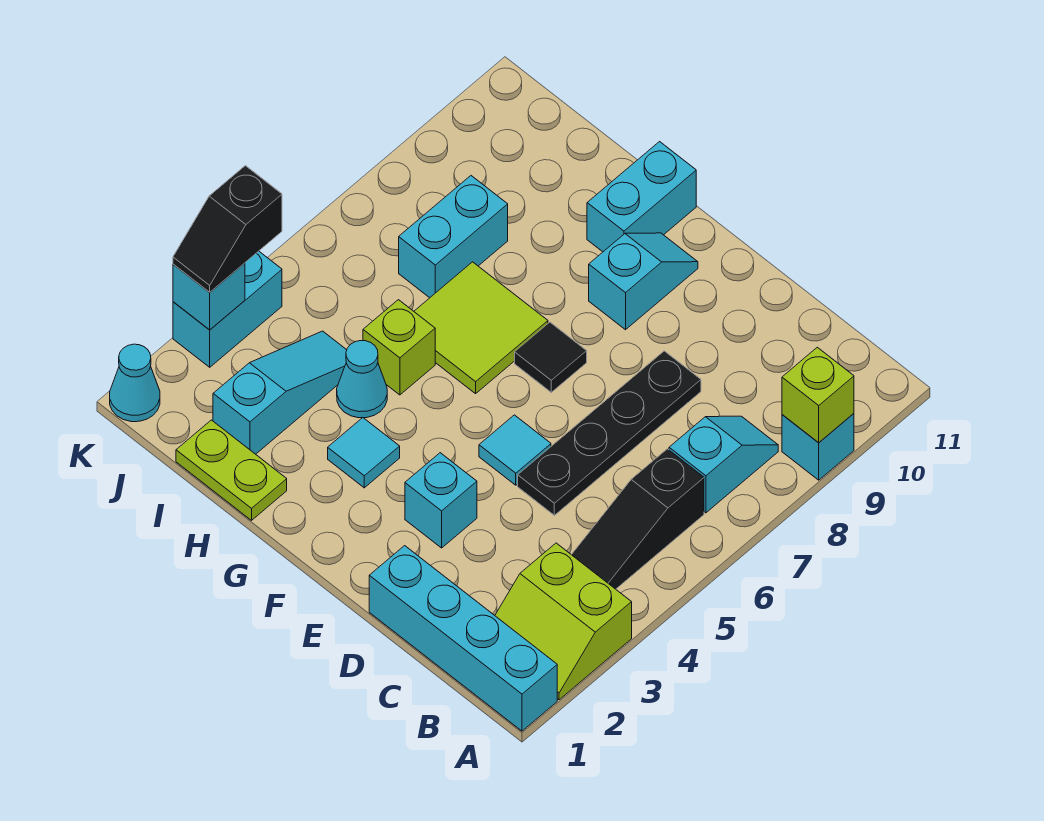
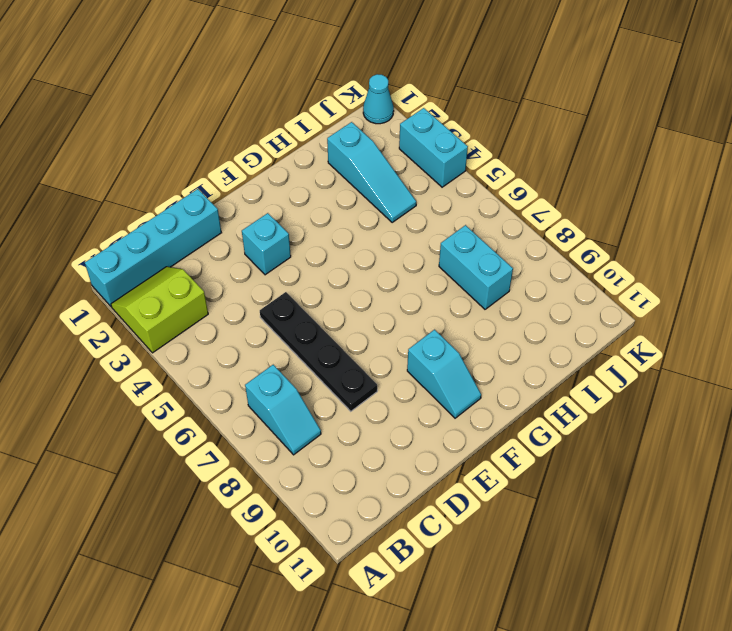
none -> cyan brick A9 level 1
none -> black slope B4:B6 level 1 top 6
none -> cyan tile E5 level 1

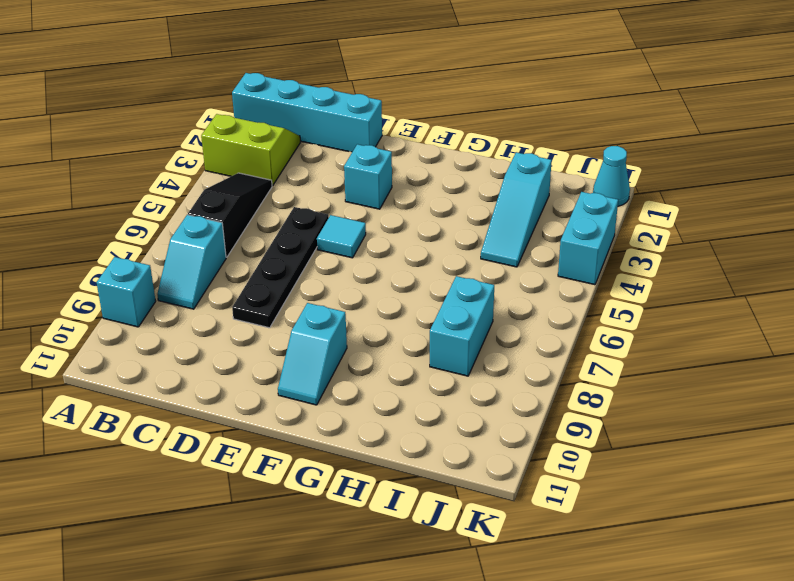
none -> black tile F7 level 1
none -> cyan tile G3 level 1
none -> lime tile G6:H7 level 1

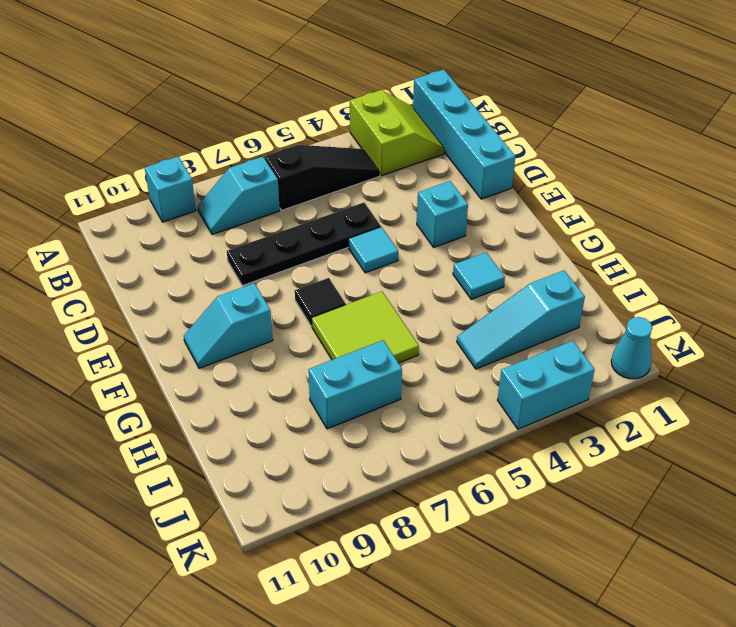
none -> cyan brick G10:G11 level 1
none -> lime plate H1:I1 level 1
none -> cyan cone H4 level 1

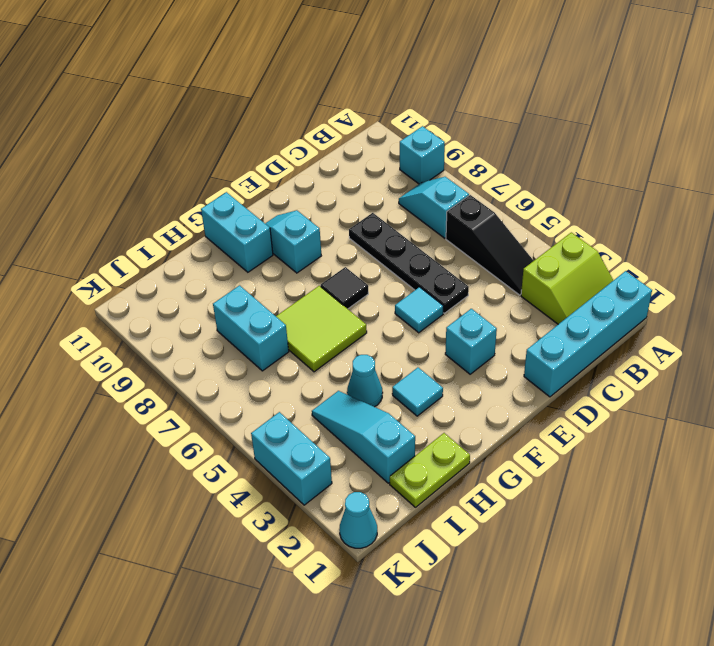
none -> lime brick H5 level 1
none -> lime brick A9 level 2
none -> cyan brick K3 level 2

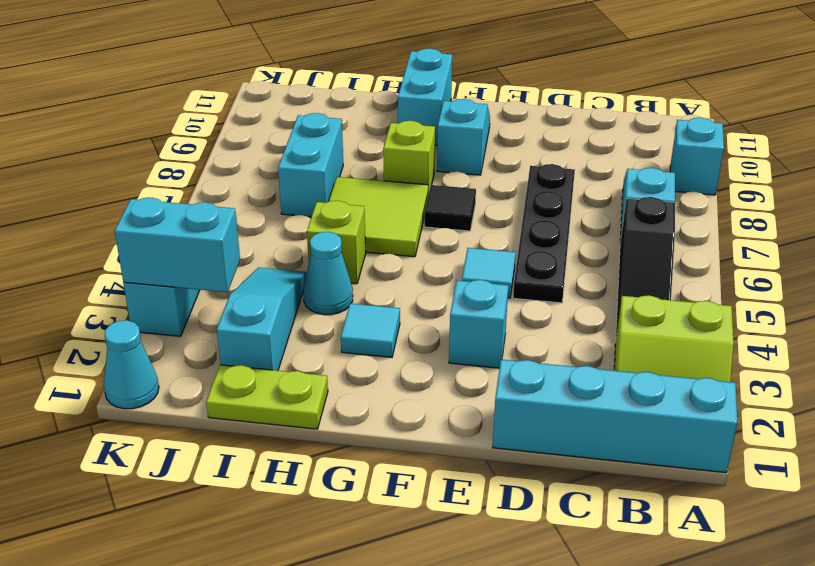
lime brick G8 level 1 -> lime brick A9 level 2
cyan brick J3:K3 level 2 -> cyan brick K3 level 2
none -> black slope K3:K4 level 3 top 4

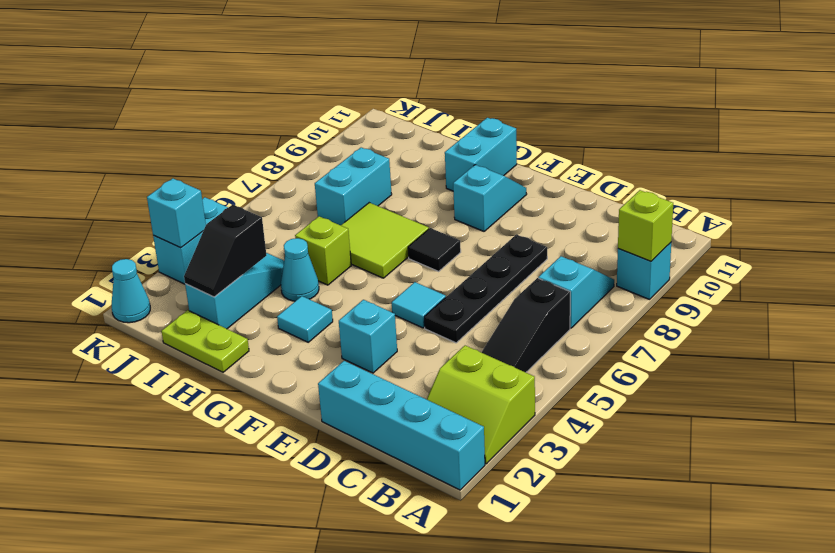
black slope I2:I3 level 2 top 3 -> black slope K3:K4 level 3 top 4

